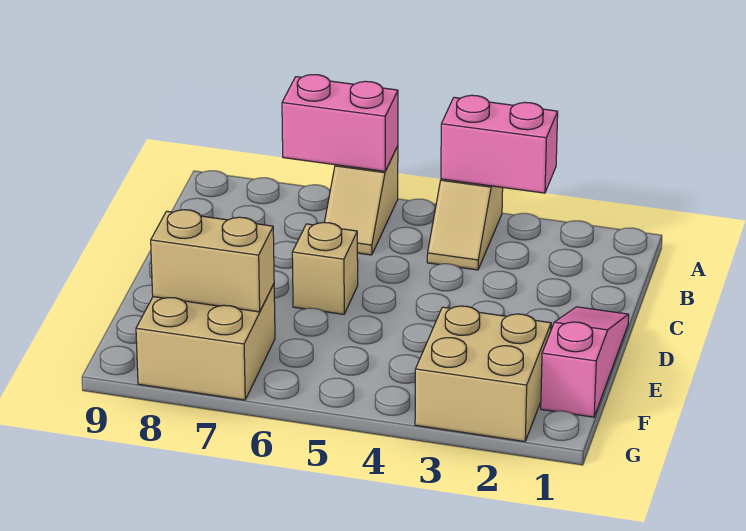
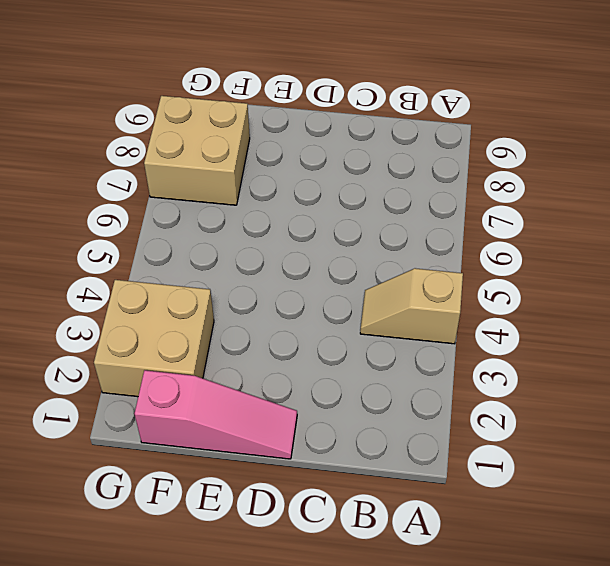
none -> tan slope A6:B6 level 1 top A
none -> tan brick D6 level 1

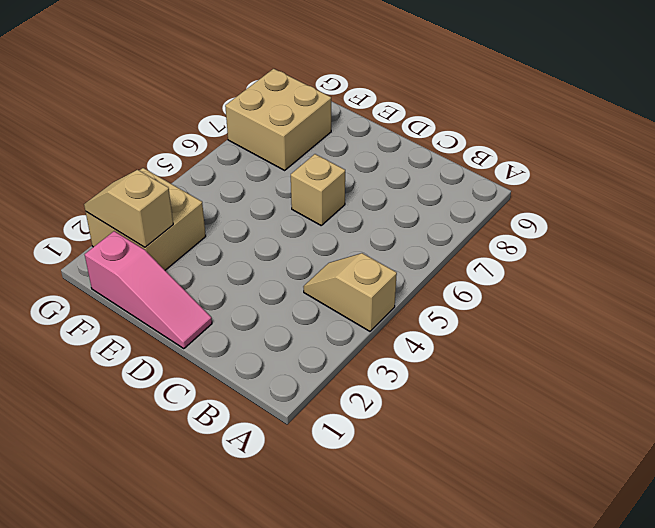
tan slope F2:G2 level 2 top F -> tan slope A6:B6 level 1 top A
none -> pink brick A3:A4 level 2
none -> pink brick A6:A7 level 2

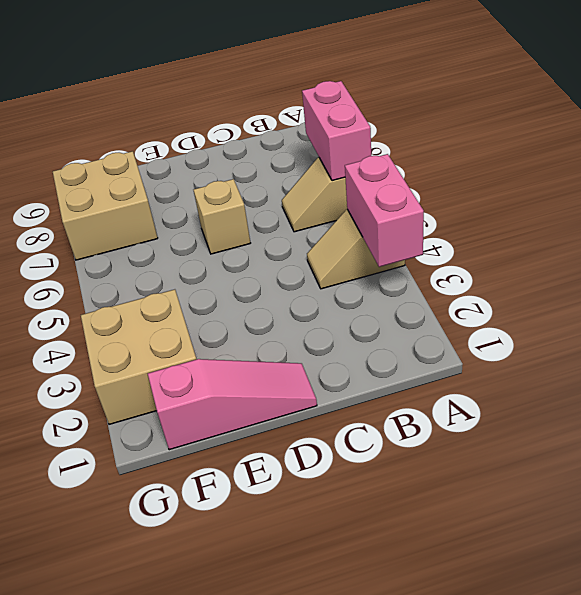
none -> tan brick F7:F8 level 2

